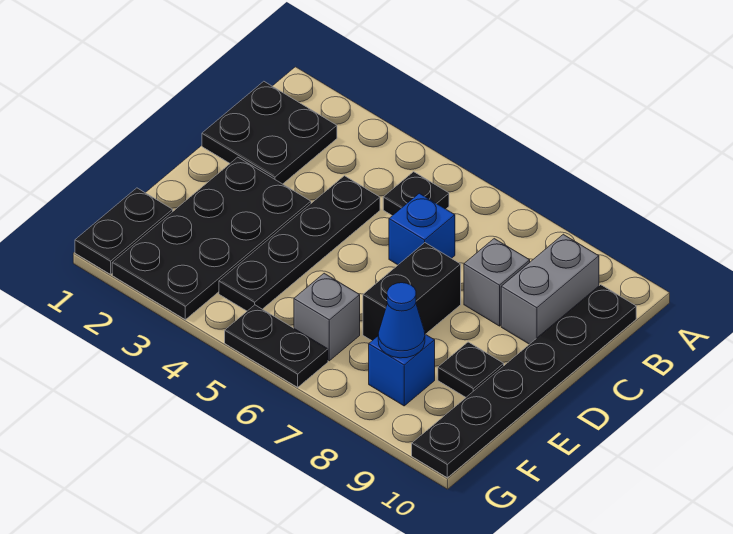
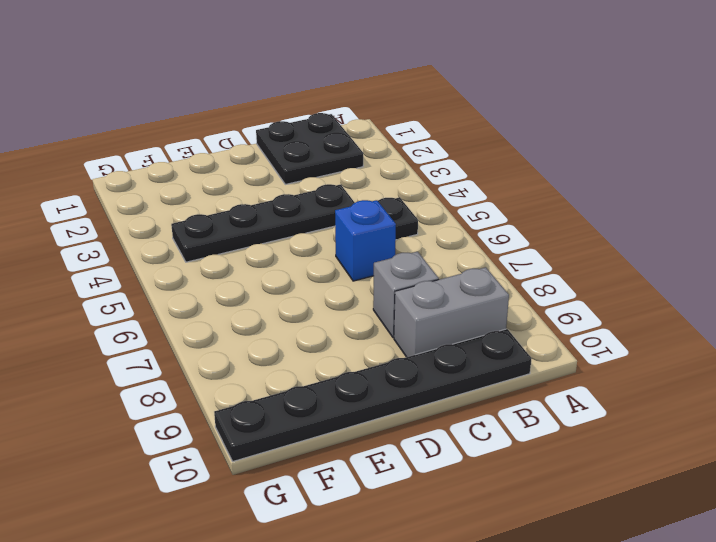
none -> black plate D2:G3 level 1
none -> black brick D7:E7 level 1
none -> black plate E9 level 1

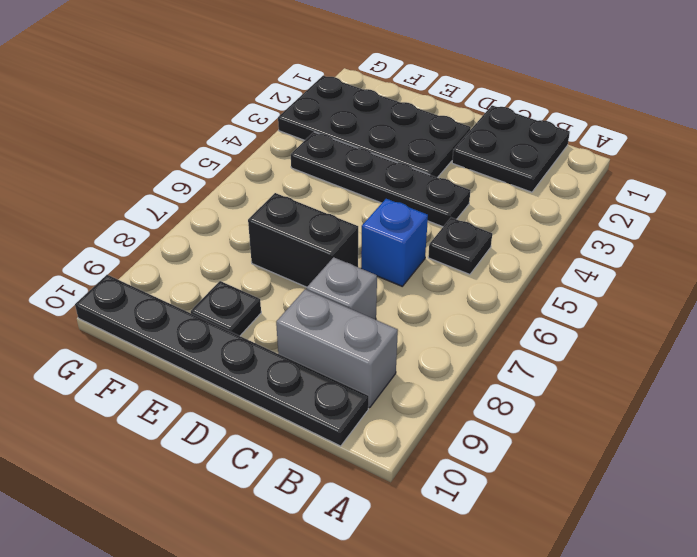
none -> black plate F1:G1 level 1
none -> grey brick F6 level 1
none -> blue brick F8 level 1

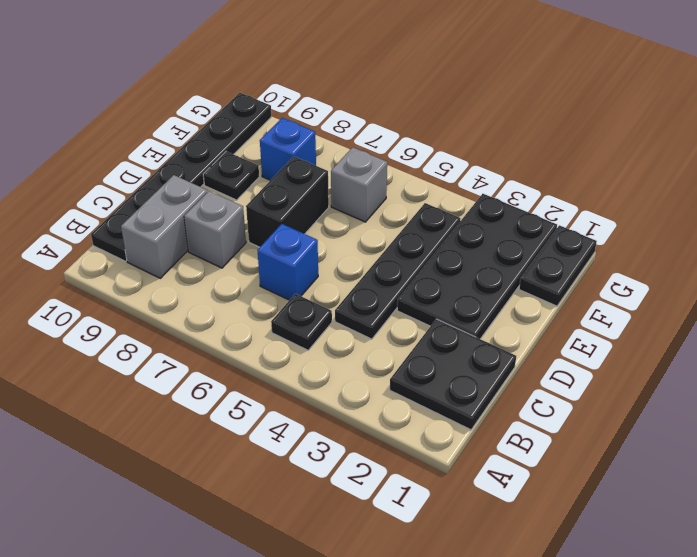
none -> black plate G5:G6 level 1
none -> blue cone F8 level 2

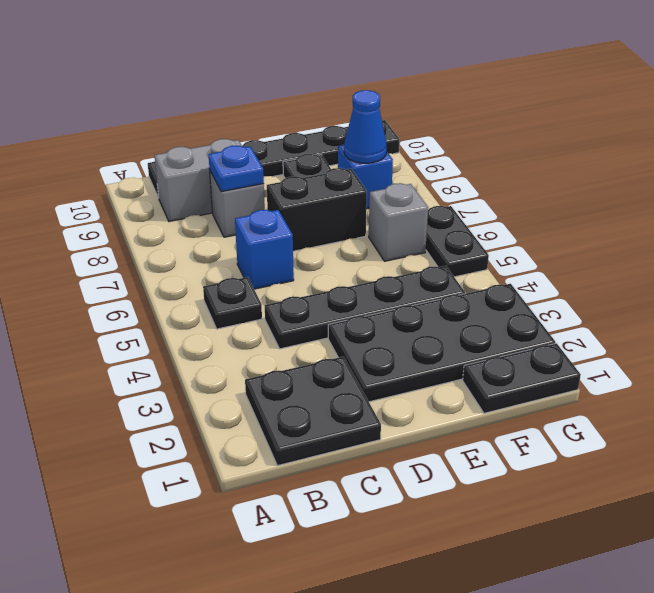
blue plate C8 level 2 -> none

